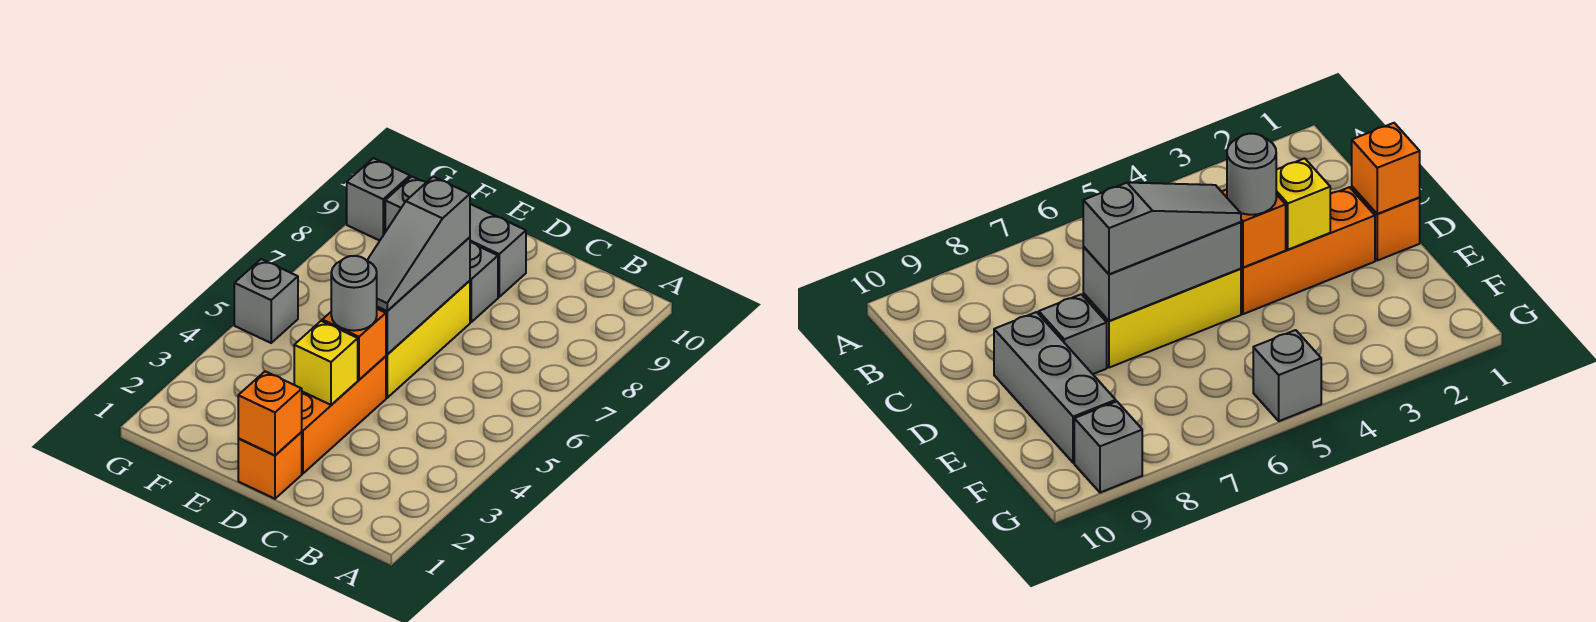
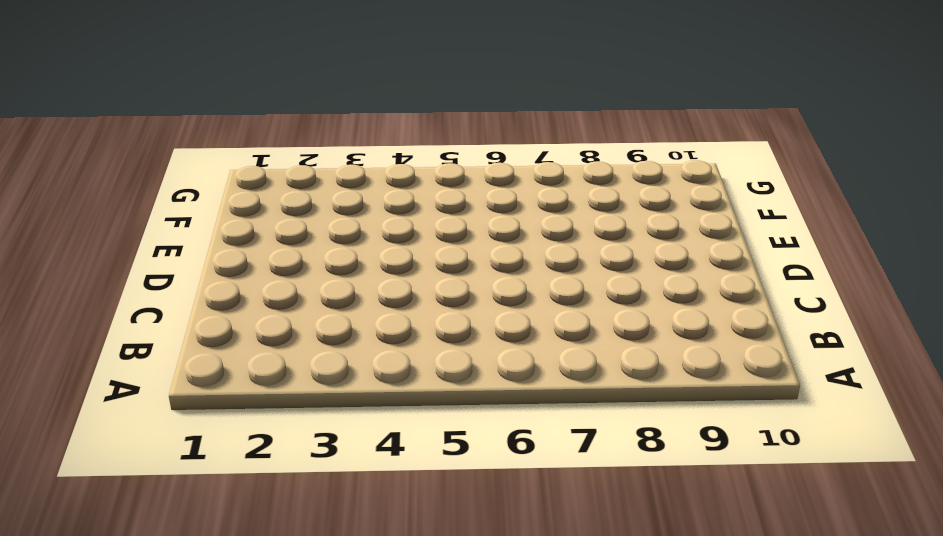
none -> orange brick D1 level 1
none -> orange brick D2:D4 level 1
none -> yellow brick D5:D7 level 1

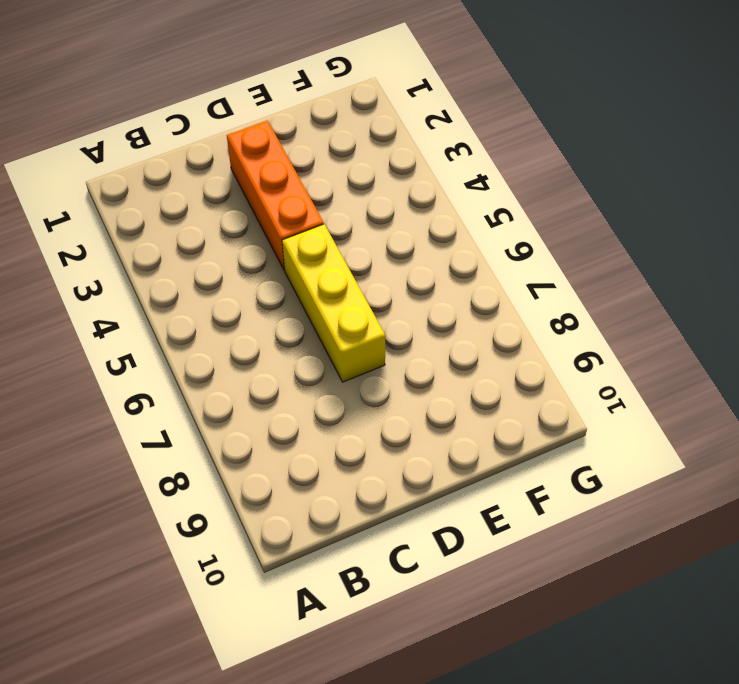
none -> orange brick D1 level 1
none -> grey brick D8 level 1
none -> grey brick D9:F9 level 1

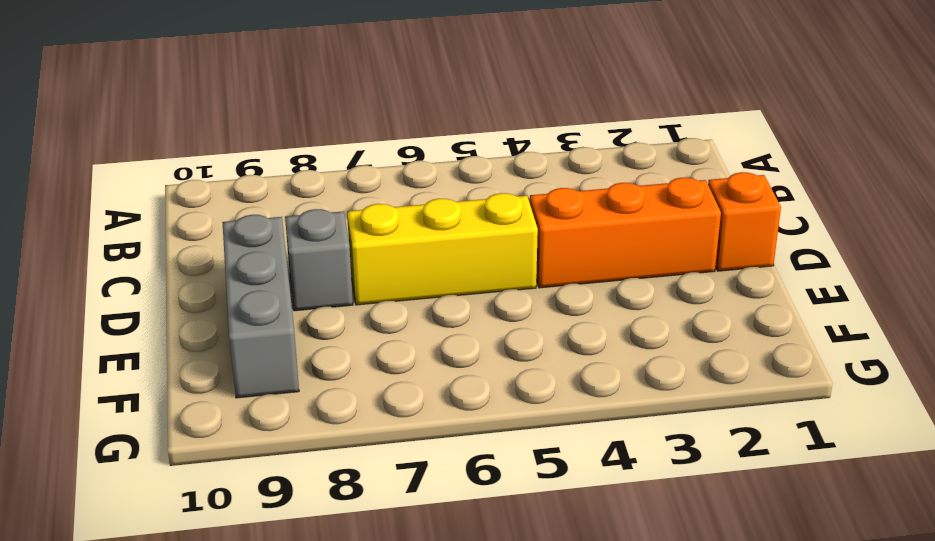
none -> grey brick G5 level 1
none -> grey brick G9 level 1
none -> orange brick D1 level 2

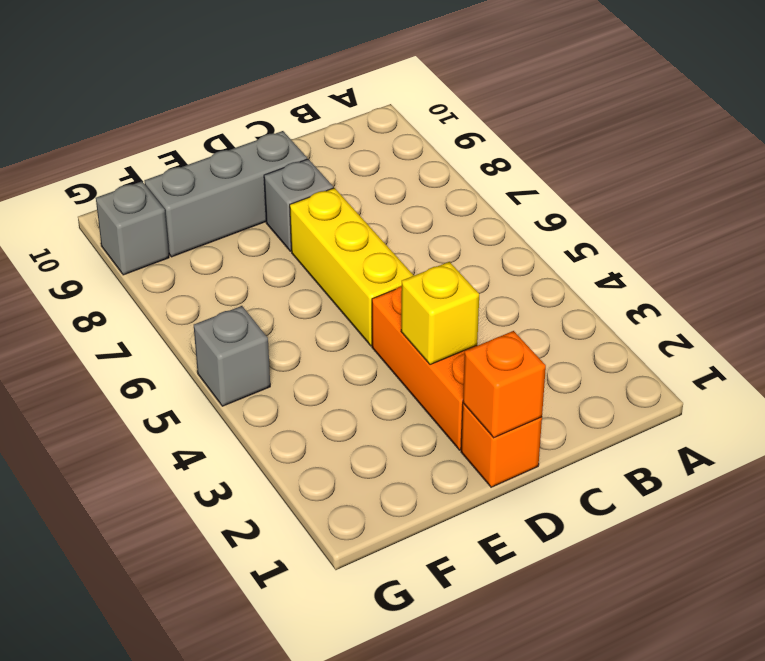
none -> orange brick D4 level 2
none -> grey brick D5:D7 level 2
none -> grey round brick D4 level 3

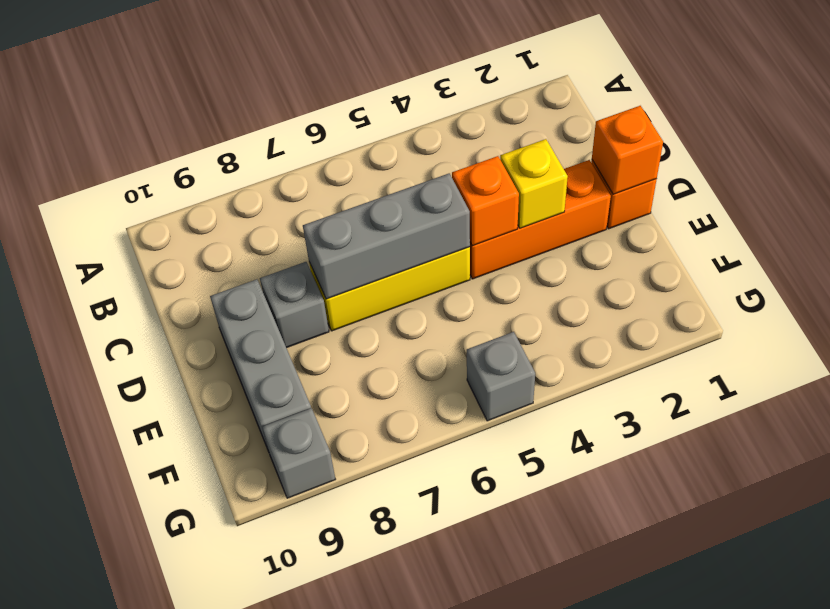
none -> grey round brick D4 level 3
none -> grey slope D5:D7 level 3 top 7

